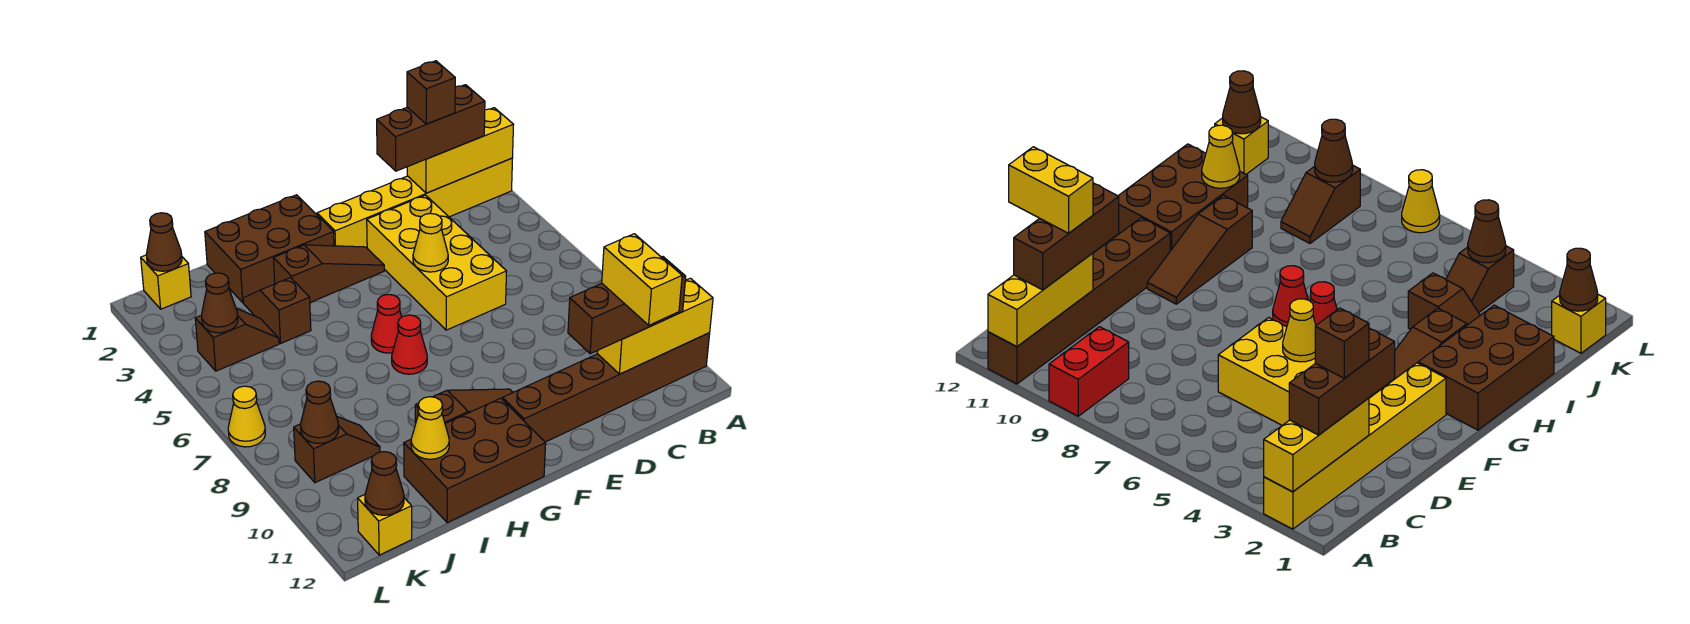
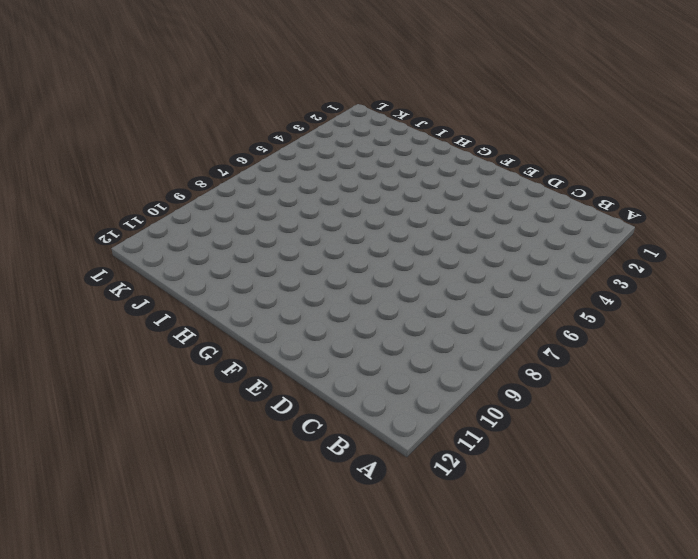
none -> yellow brick A2:F2 level 1
none -> red brick A9:B9 level 1
none -> brown brick A11:F11 level 1

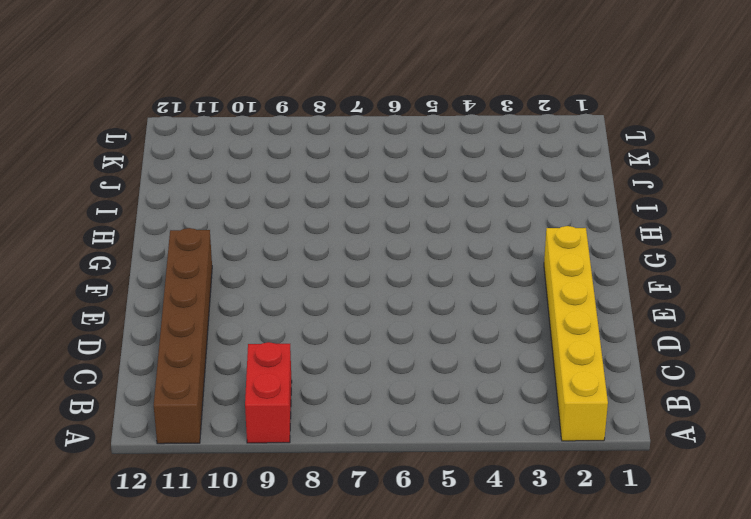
none -> yellow brick D3:E6 level 1
none -> brown slope F3:H3 level 1 top H
none -> brown slope F10:H10 level 1 top H

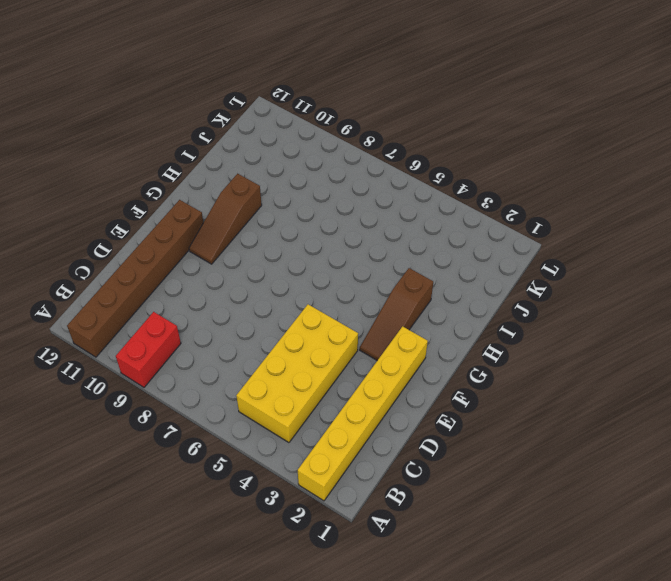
yellow brick B4:E5 level 1 -> yellow brick D3:E6 level 1
none -> brown brick G1:I2 level 1
none -> red cone G6 level 1
none -> red cone G7 level 1

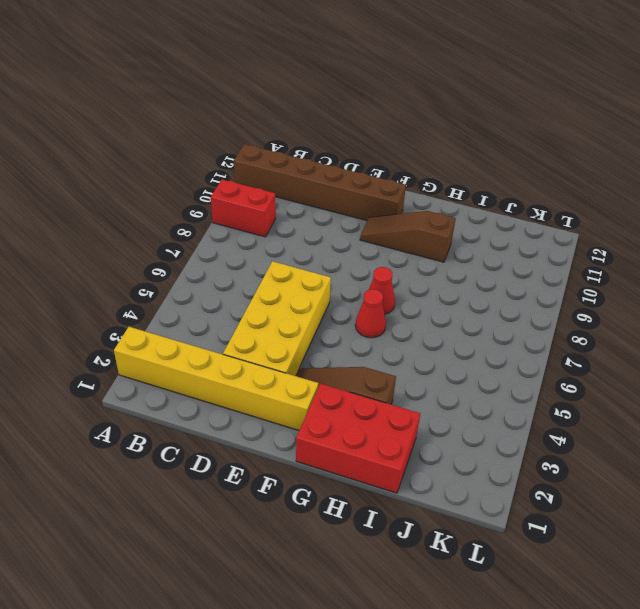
red brick G1:I2 level 1 -> brown brick G1:I2 level 1
none -> brown brick G11:I12 level 1
none -> brown slope I3:I4 level 1 top 4
none -> brown slope J4:K4 level 1 top K

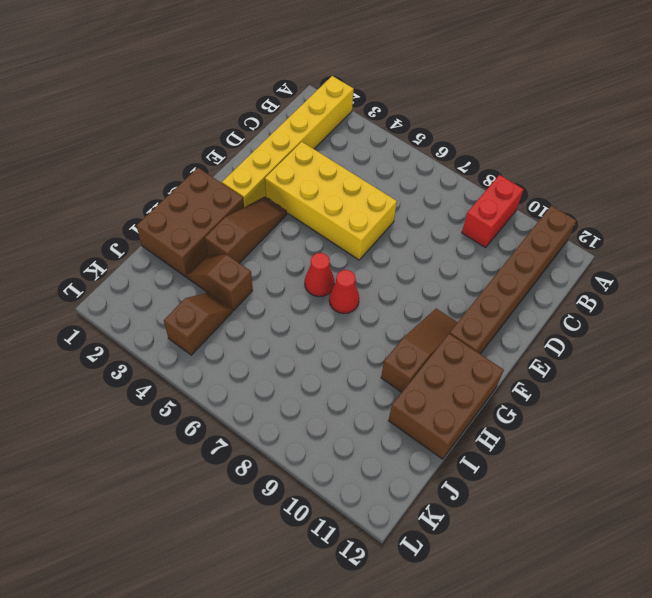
none -> brown slope J9:K9 level 1 top K
none -> yellow brick K1 level 1
none -> yellow brick K12 level 1

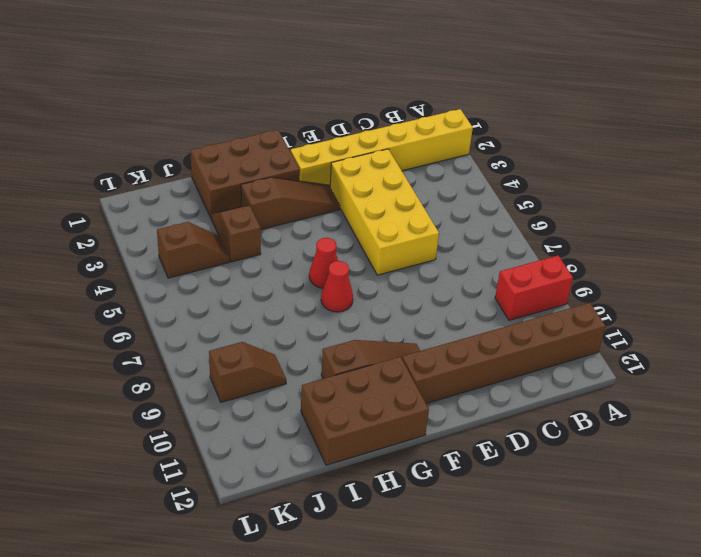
none -> yellow brick K1 level 1
none -> yellow brick K12 level 1
none -> yellow cone L7 level 1

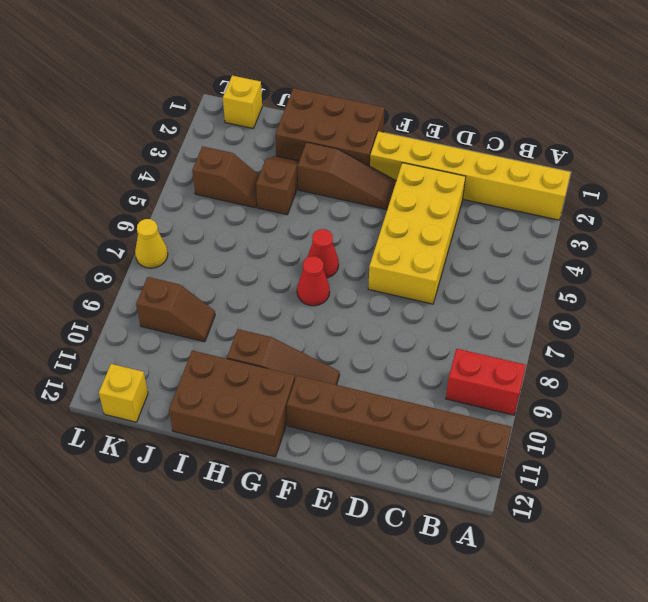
none -> yellow brick A2:C2 level 2
none -> yellow brick A11:C11 level 2
none -> yellow cone E5 level 2

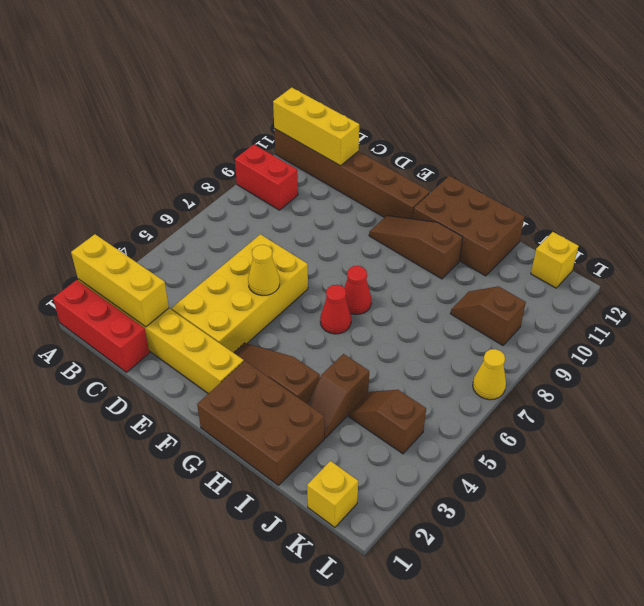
red brick A1:C1 level 1 -> none
none -> yellow cone I11 level 2
none -> brown cone K1 level 2
none -> brown cone K4 level 2

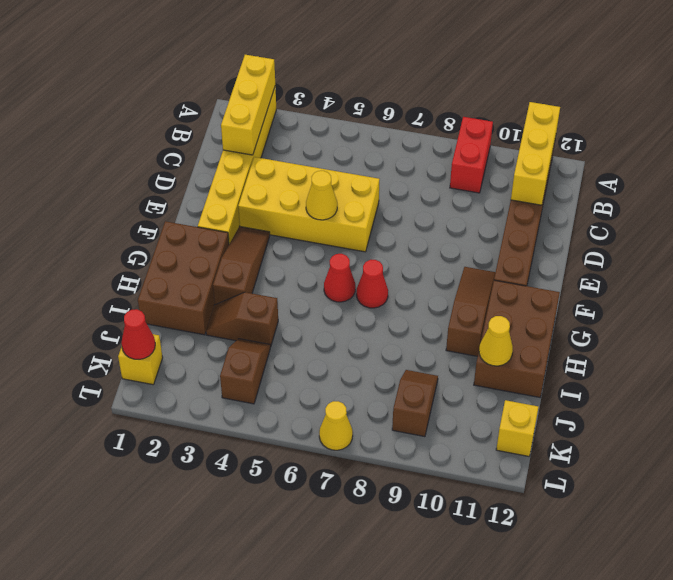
red cone K1 level 2 -> brown cone K1 level 2
none -> brown cone K4 level 2
none -> brown cone K9 level 2
none -> brown cone K12 level 2

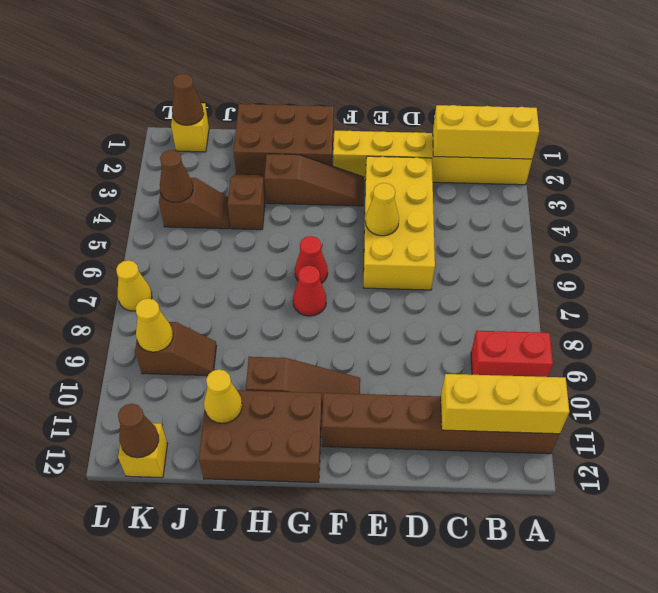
yellow cone K9 level 2 -> brown cone K9 level 2
none -> brown brick B2:D2 level 3
none -> brown brick B11:D11 level 3
none -> brown brick C2 level 4

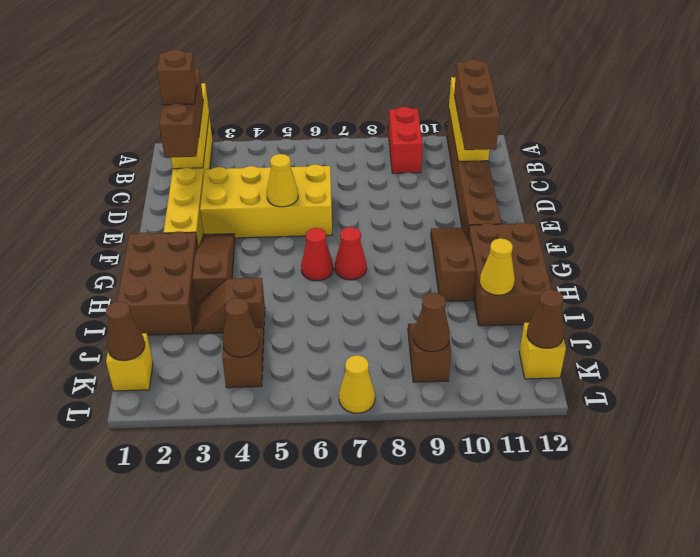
none -> yellow brick C11:C12 level 4

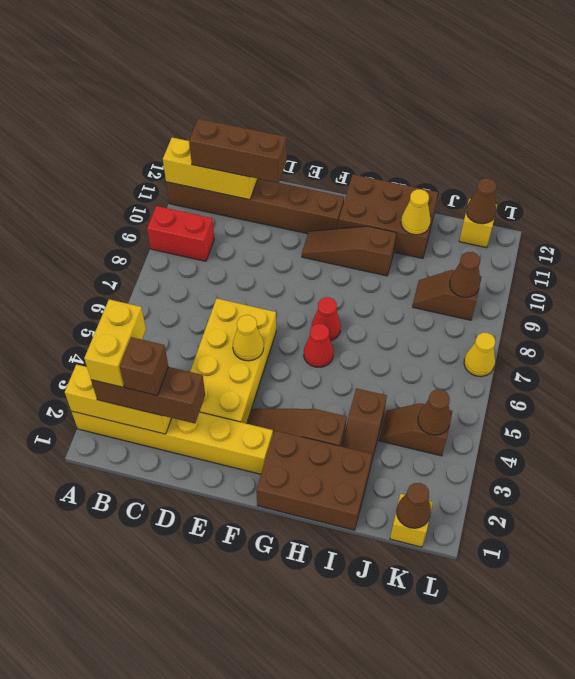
yellow brick B2:B3 level 4 -> yellow brick C11:C12 level 4

